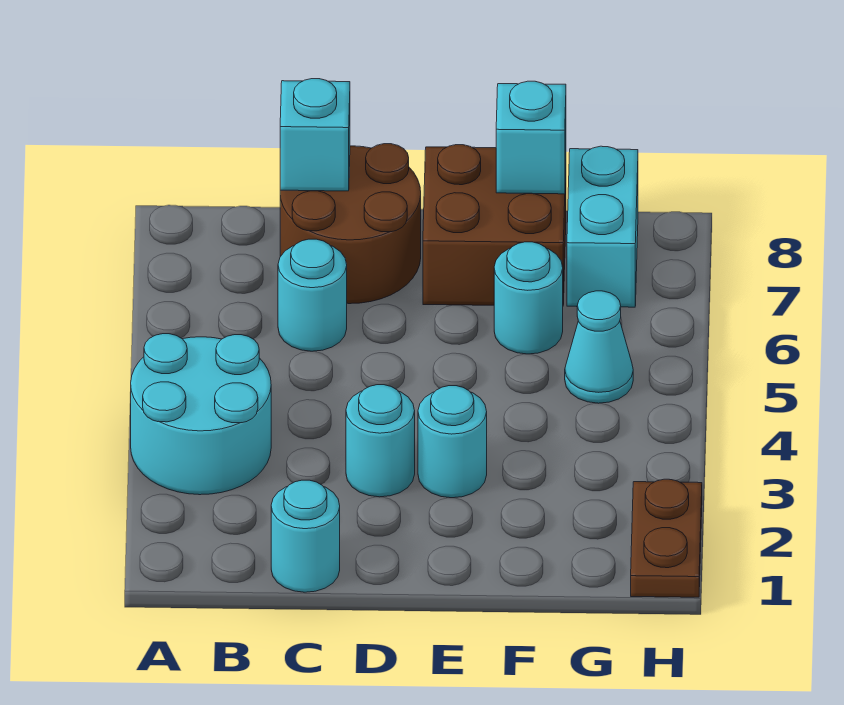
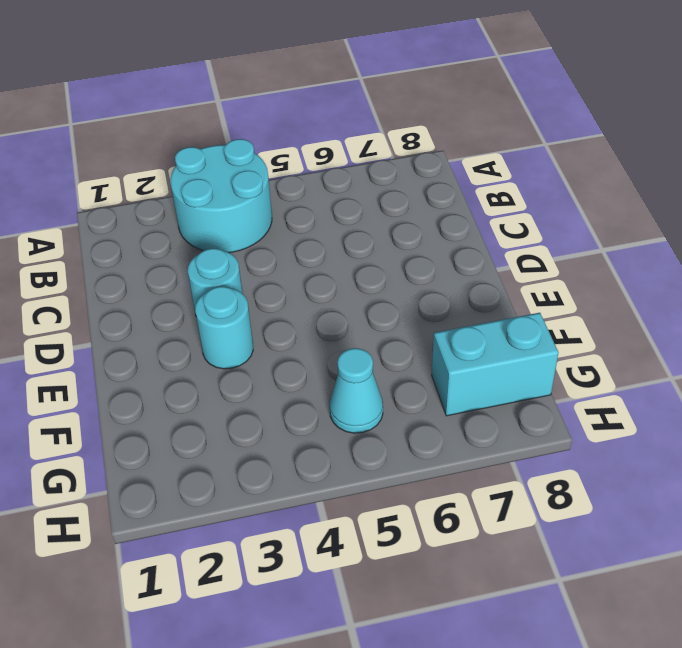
none -> cyan round brick C1 level 1
none -> cyan round brick C6 level 1
none -> brown round brick C7:D8 level 1

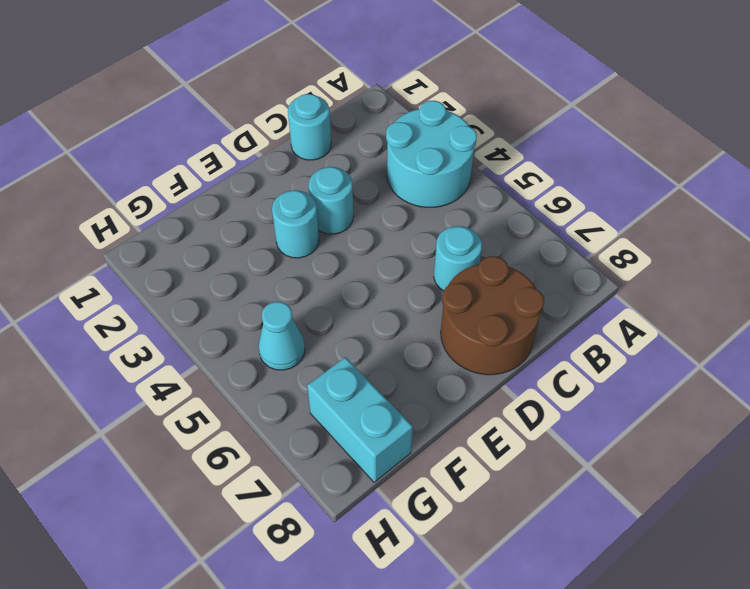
none -> brown brick E7:F8 level 1
none -> cyan round brick F6 level 1
none -> brown plate H1:H2 level 1

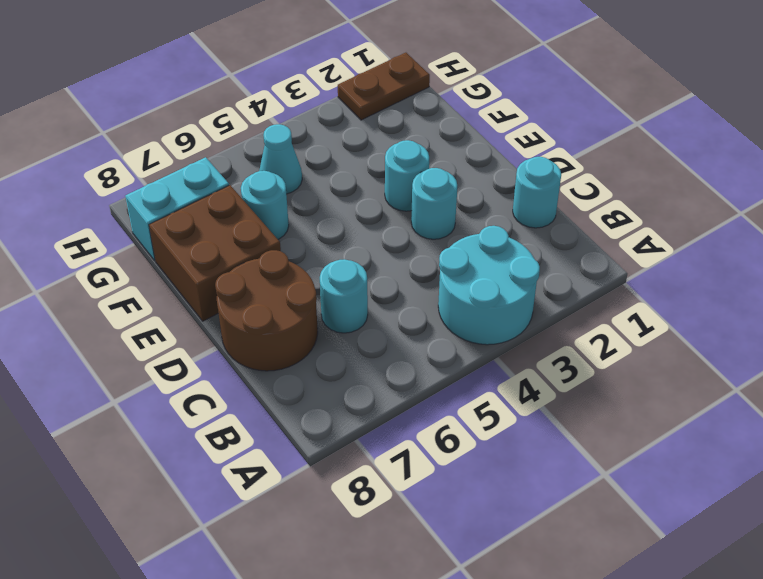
none -> cyan brick C8 level 2
none -> cyan brick F8 level 2

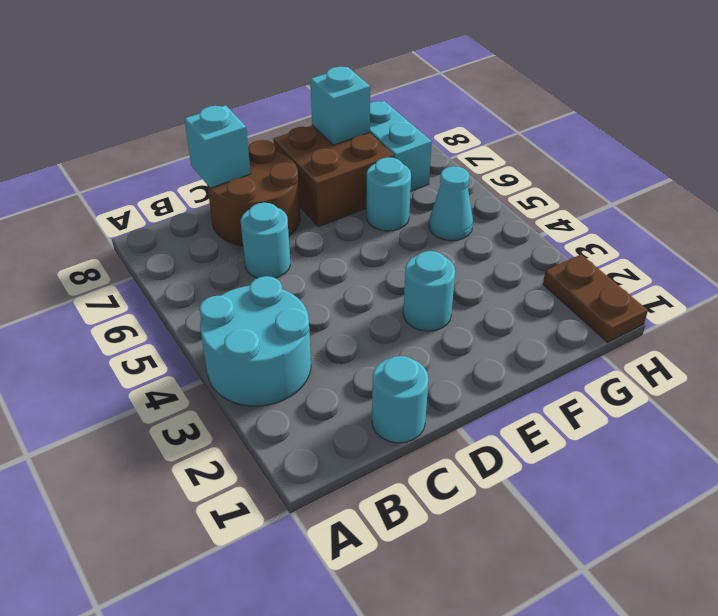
none -> cyan round brick D3 level 1

